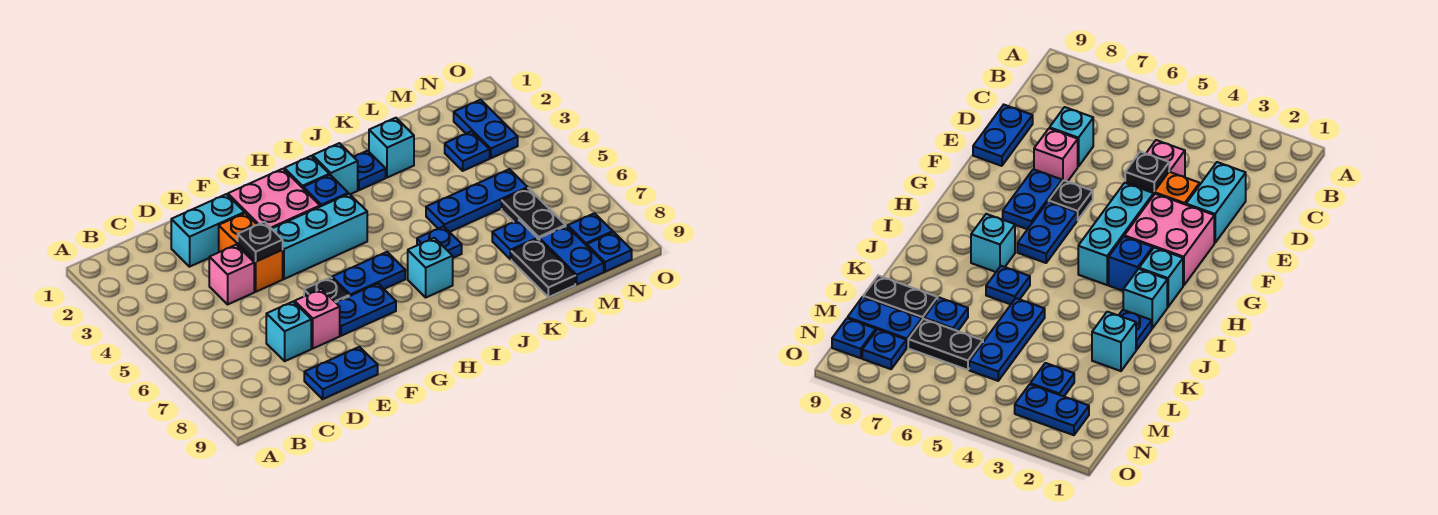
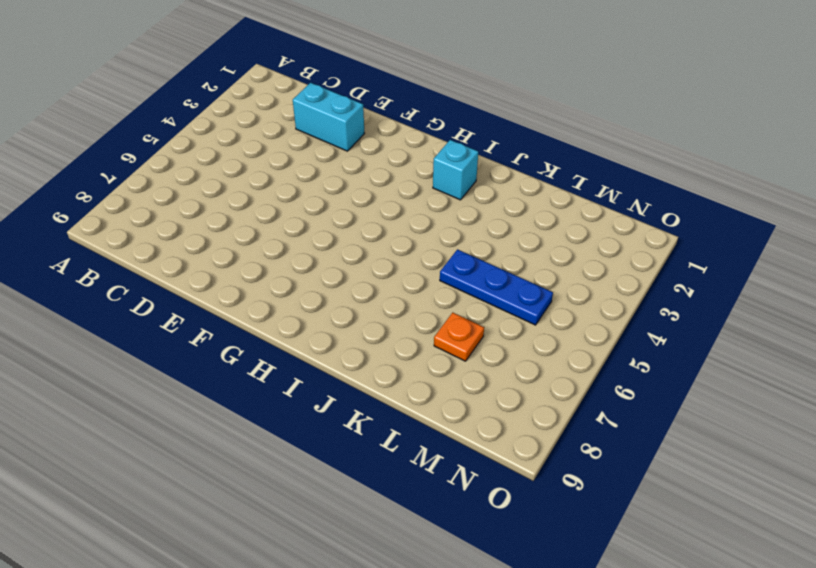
orange plate L7 level 1 -> blue plate L7 level 1
none -> pink brick D4 level 1
none -> cyan brick D7 level 1
none -> blue plate D9:E9 level 1

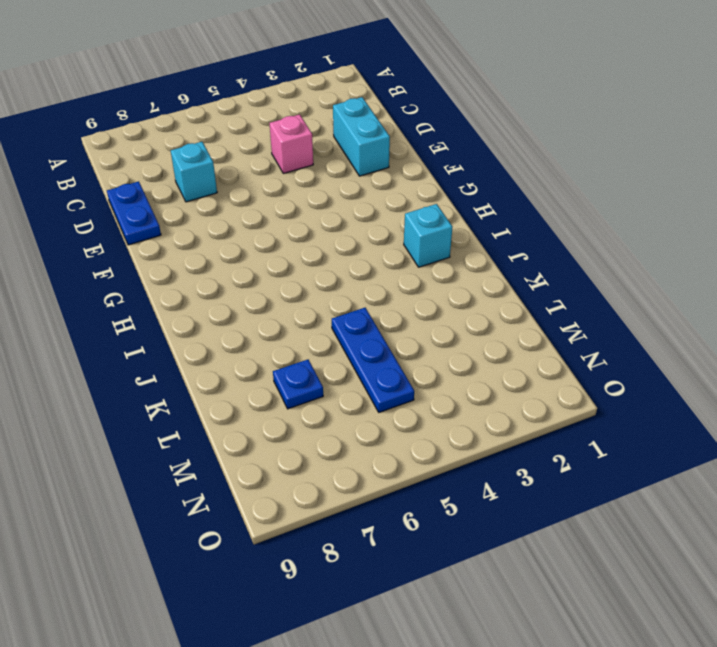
none -> orange brick E3:E4 level 1
none -> pink brick E7 level 1
none -> pink brick F2:G3 level 1

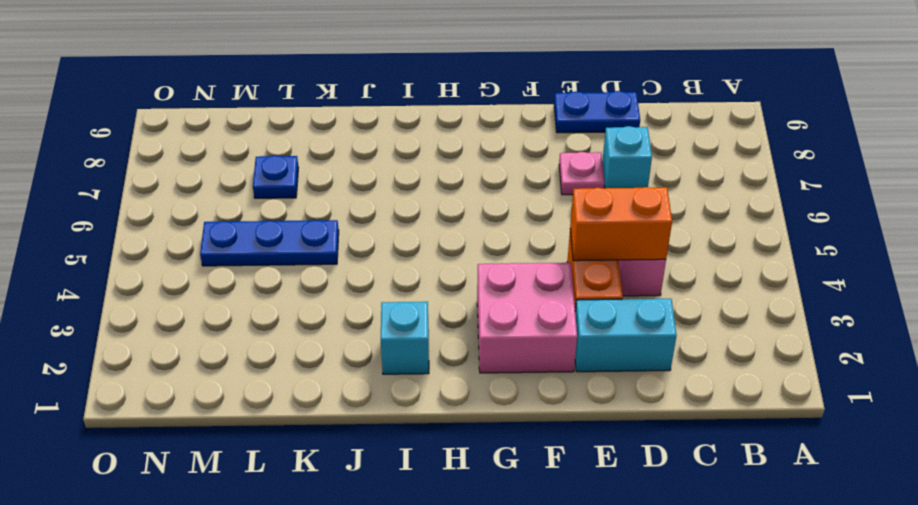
orange brick D4:E4 level 2 -> black plate E4 level 2
pink plate E7 level 1 -> pink brick E7 level 1
none -> cyan brick F4:H4 level 1
none -> black plate F6 level 1
none -> blue plate F7:G7 level 1

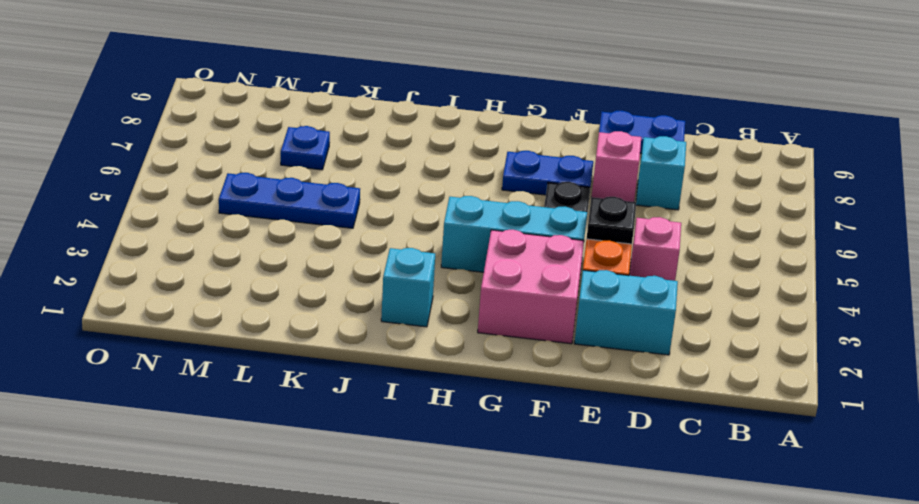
none -> blue plate G6:H6 level 1
none -> cyan brick H2 level 1
none -> blue brick H3 level 1

